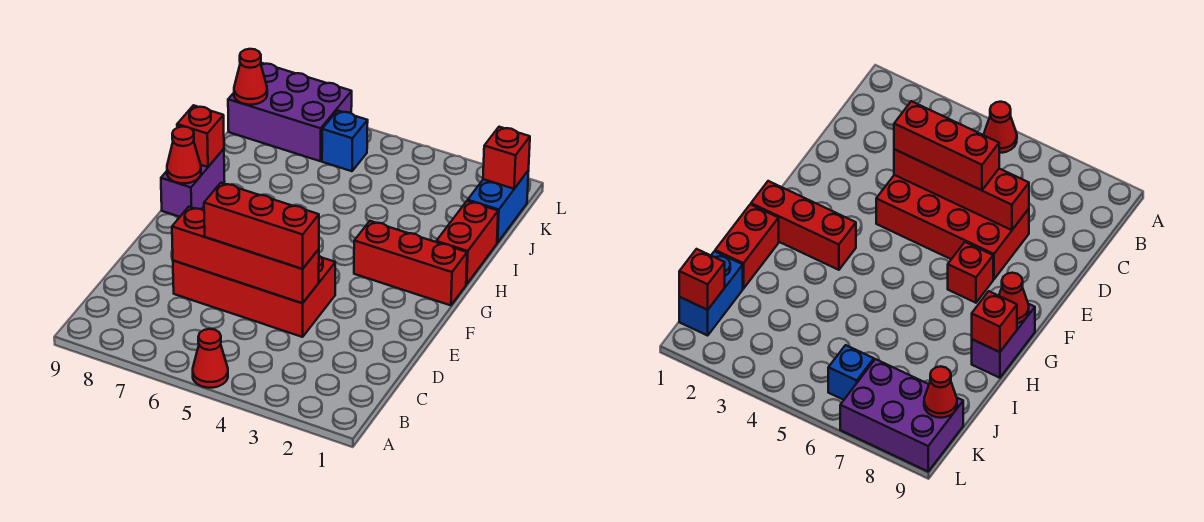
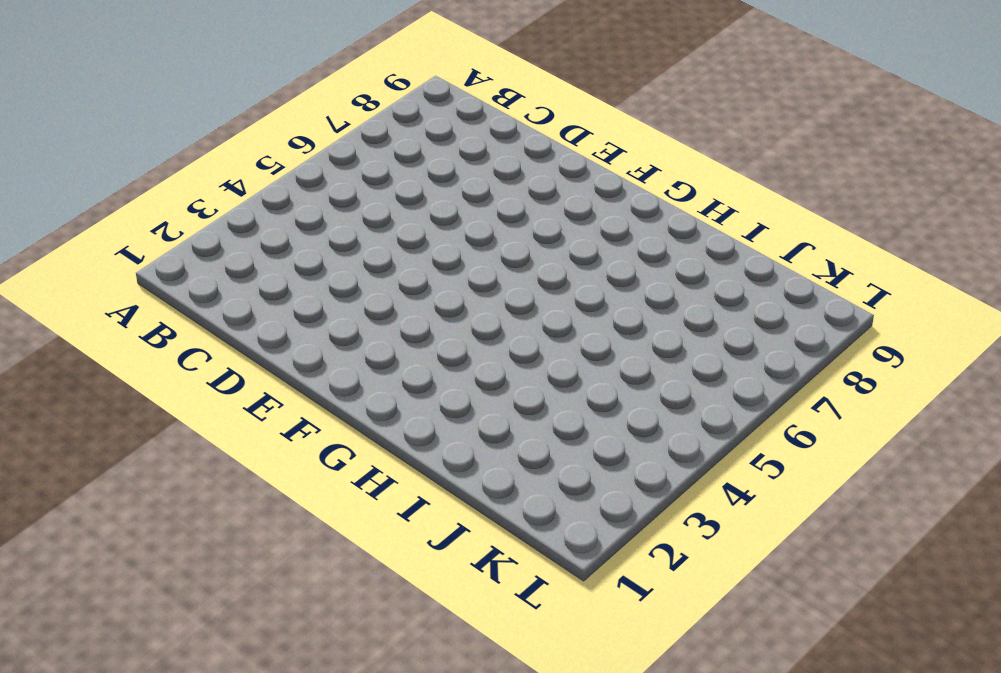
none -> red cone A5 level 1
none -> red brick D4:E7 level 1
none -> red brick F7 level 1

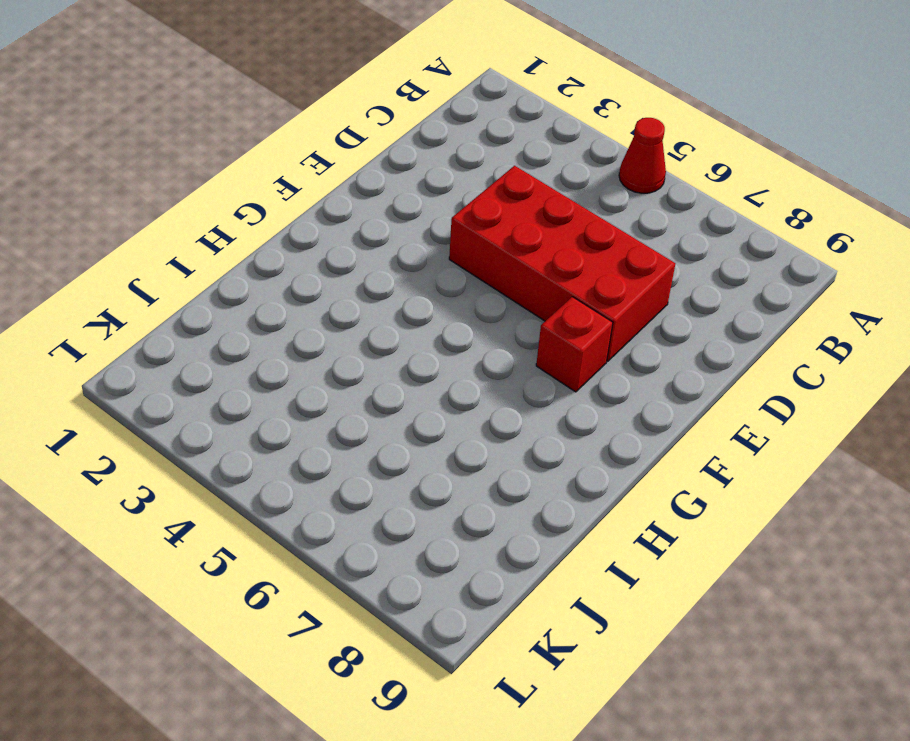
none -> red brick G1:G3 level 1
none -> purple brick G9:H9 level 1
none -> red brick H1:I1 level 1

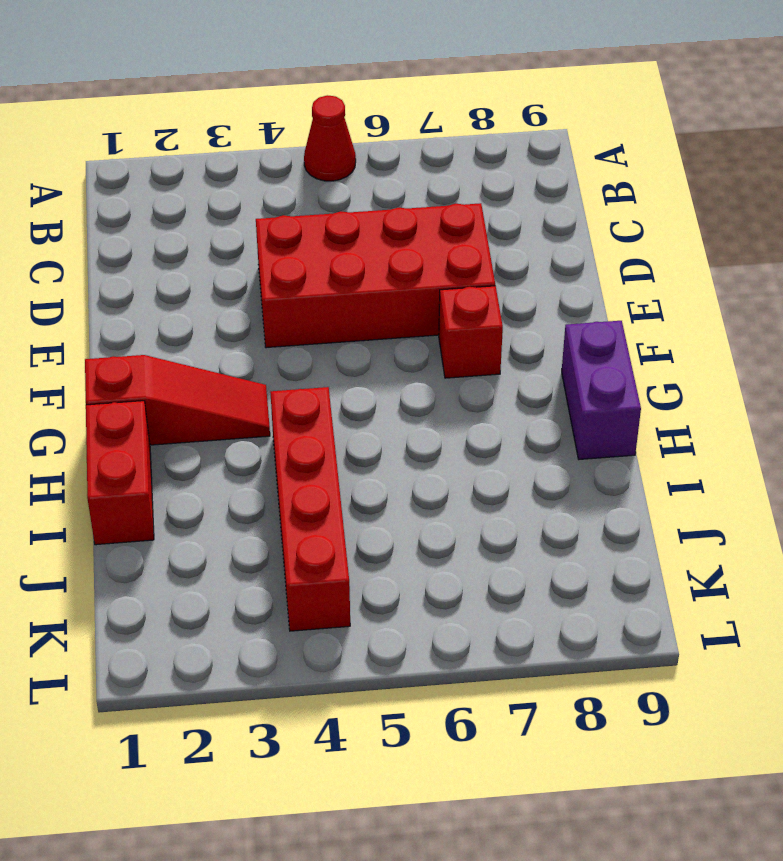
red slope G1:G3 level 1 top 1 -> red brick G1:G3 level 1
red brick H4:K4 level 1 -> red brick D4:D7 level 2
none -> blue brick J1:K1 level 1
none -> blue brick K6 level 1
none -> purple brick K7:L9 level 1

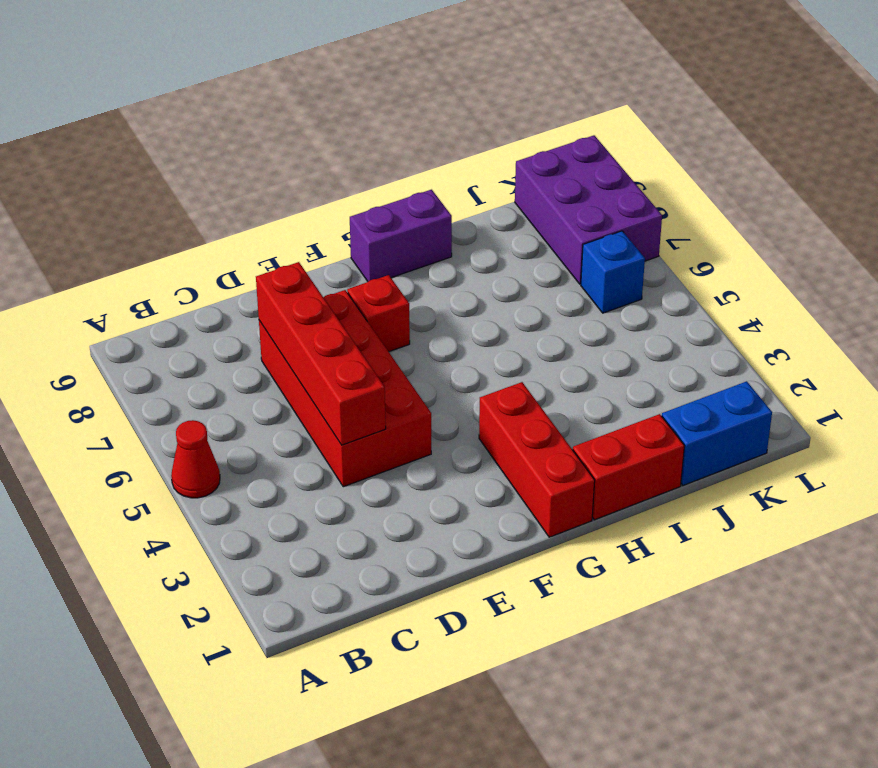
none -> red cone G9 level 2
none -> red brick H9 level 2
none -> red brick K1 level 2

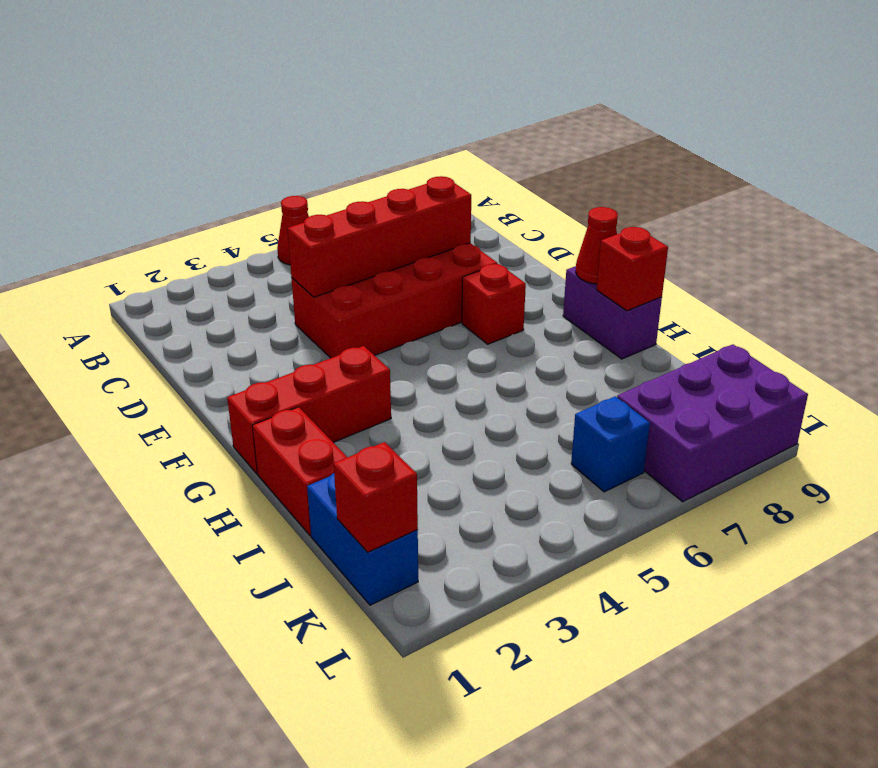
none -> red cone K9 level 2
none -> red brick D4:D6 level 3

